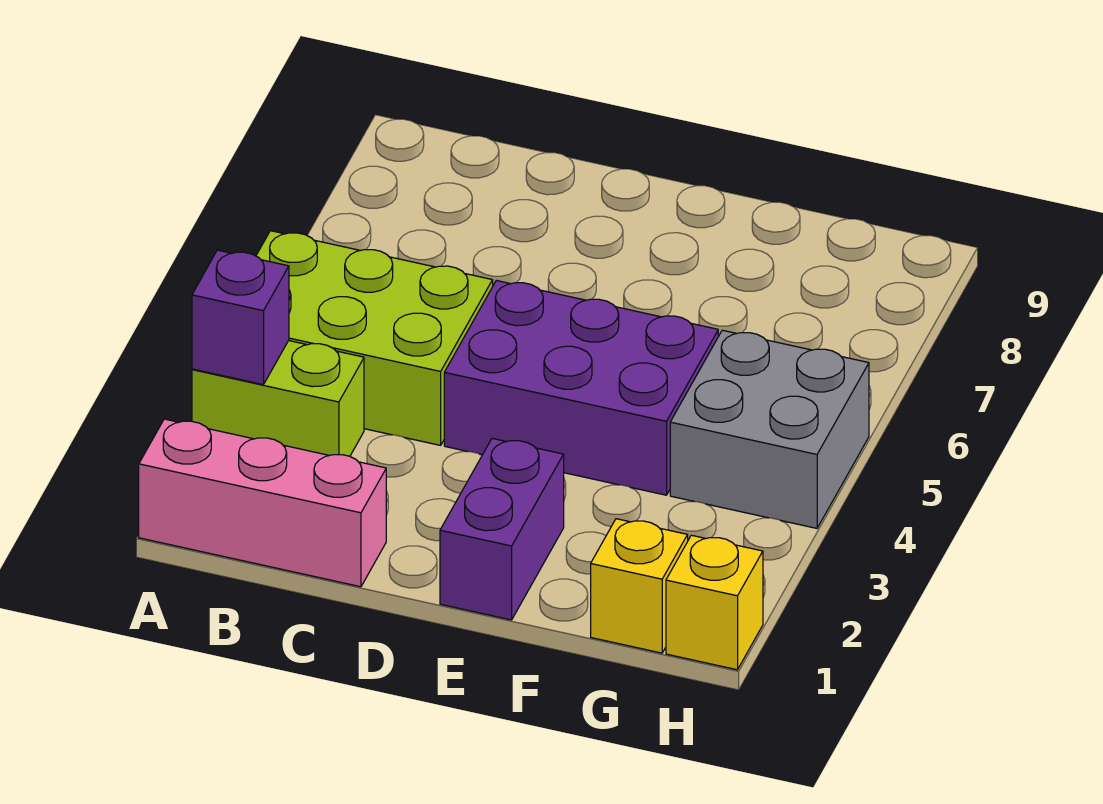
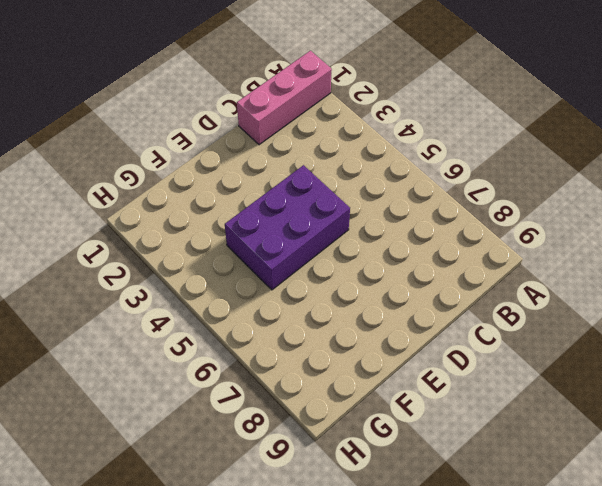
none -> lime brick A3:B3 level 1
none -> lime brick A4:C5 level 1

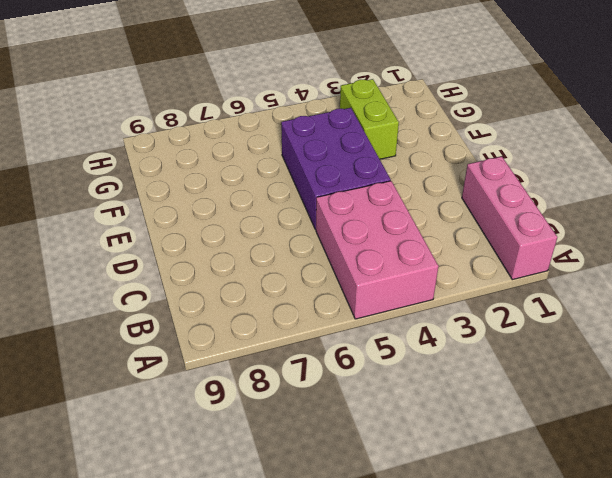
pink brick A4:C5 level 1 -> lime brick A4:C5 level 1
lime brick F3:G3 level 1 -> lime brick A3:B3 level 1
none -> purple brick E1:E2 level 1
none -> yellow brick G1 level 1

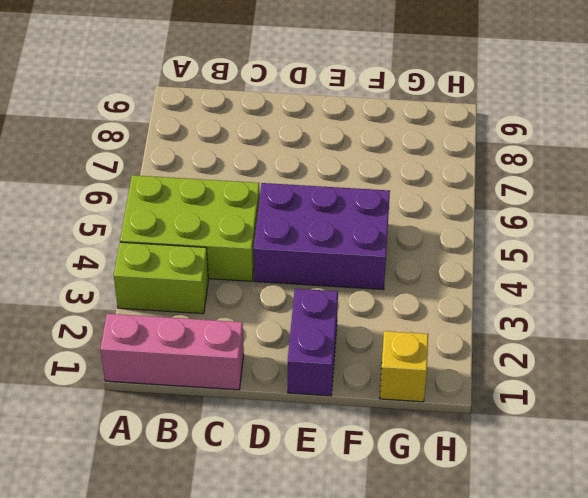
none -> grey brick G4:H5 level 1
none -> yellow brick H1 level 1

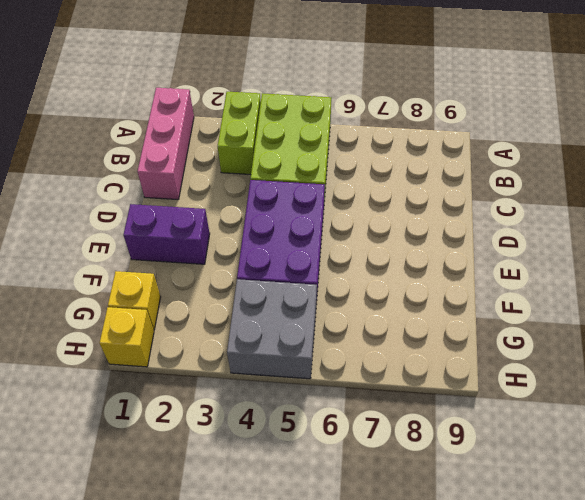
none -> purple brick A3 level 2

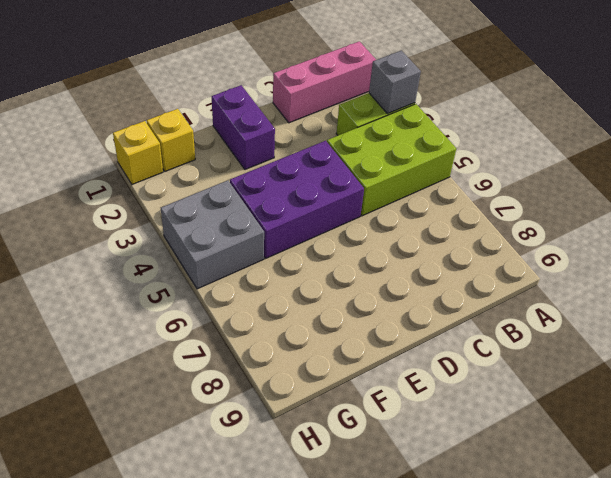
grey brick A3 level 2 -> purple brick A3 level 2

